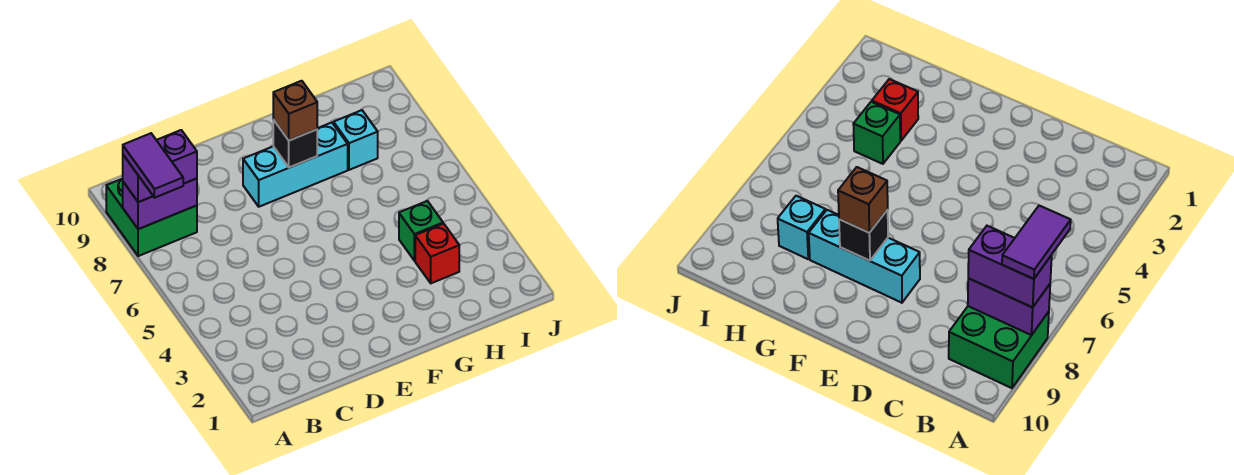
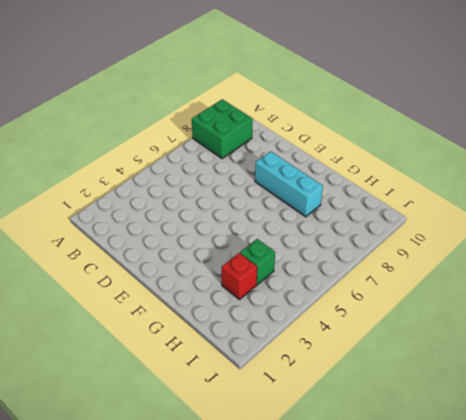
none -> cyan brick H8 level 1
none -> purple brick A8:B8 level 2

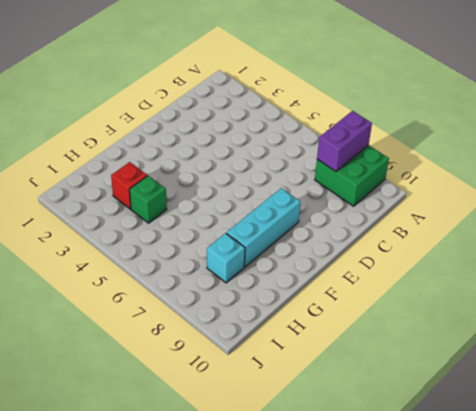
none -> black brick F8 level 2
none -> purple brick A8:B8 level 3

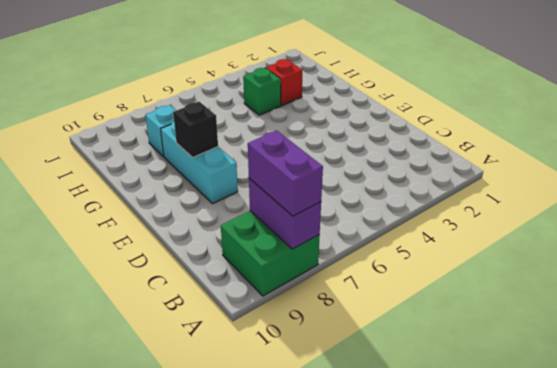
none -> brown brick F8 level 3
none -> purple tile A7:A8 level 4

